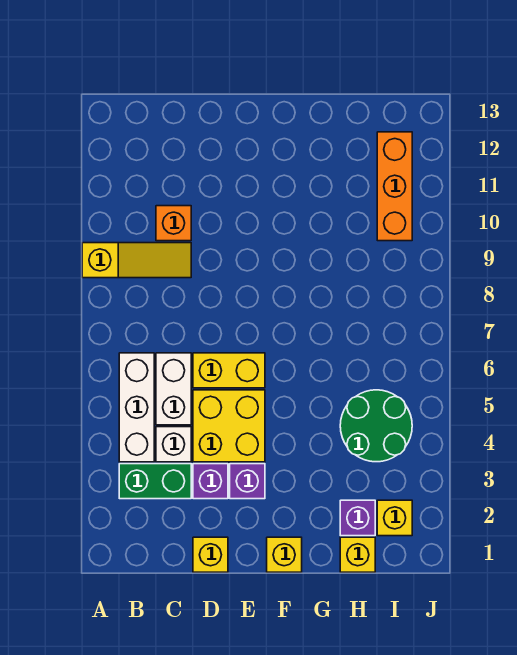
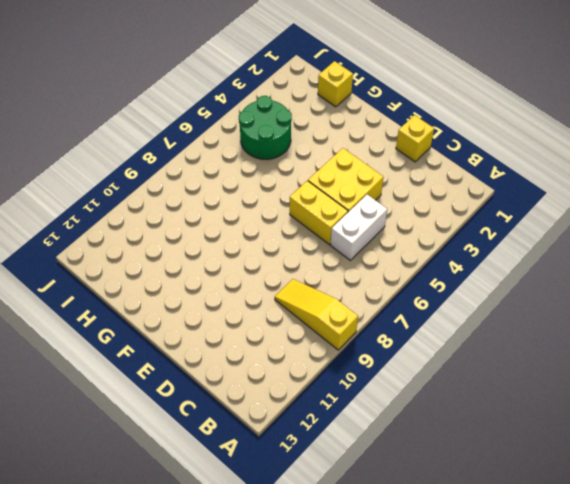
none -> green brick B3:C3 level 1
none -> white brick B4:B6 level 1
none -> white brick C4 level 1

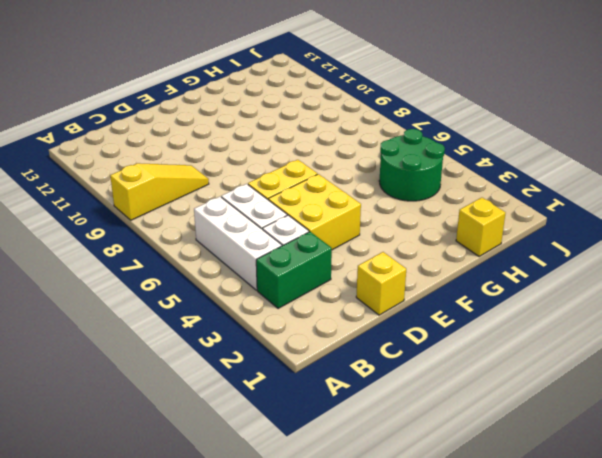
none -> orange brick C10 level 1
none -> purple brick D3 level 1
none -> purple brick E3 level 1

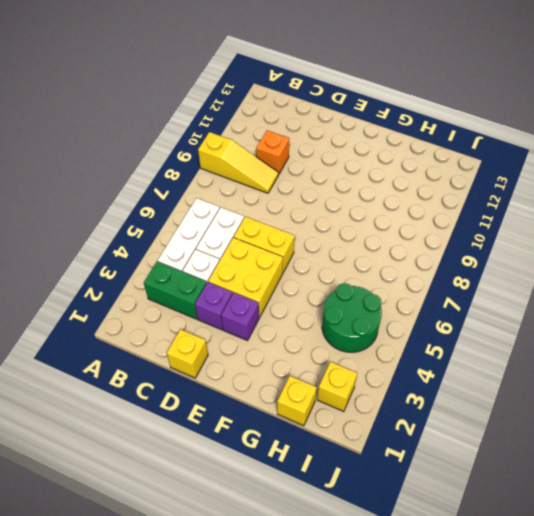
none -> yellow brick F1 level 1
none -> purple brick H2 level 1
none -> orange brick I10:I12 level 1

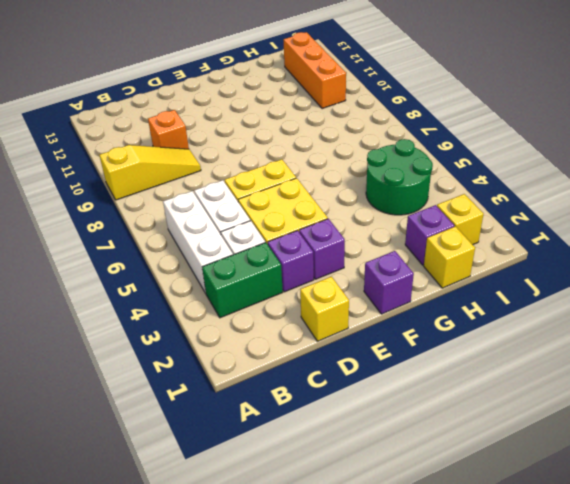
purple brick F1 level 1 -> yellow brick F1 level 1

